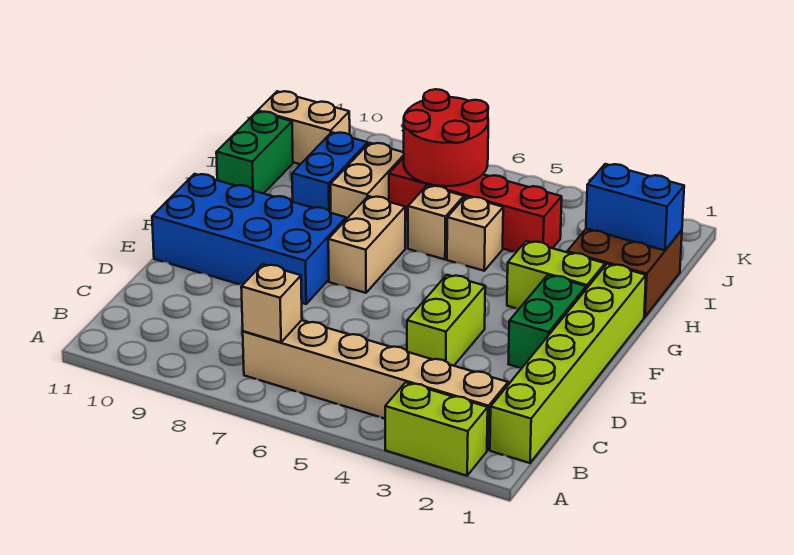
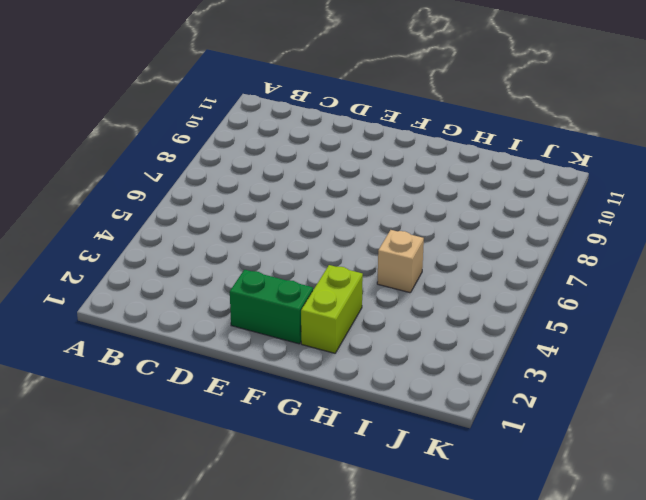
none -> lime brick A2:A3 level 1
none -> lime brick B1:G1 level 1
none -> tan brick B2:B7 level 1

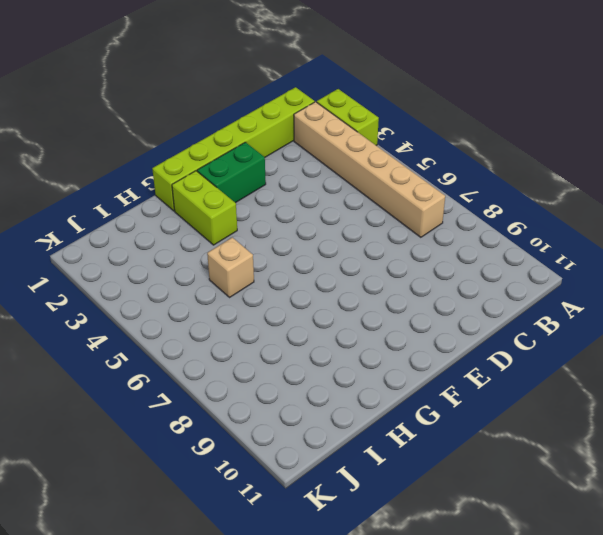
none -> lime brick D4:E4 level 1
none -> blue brick E8:F11 level 1
none -> tan brick F7:G7 level 1

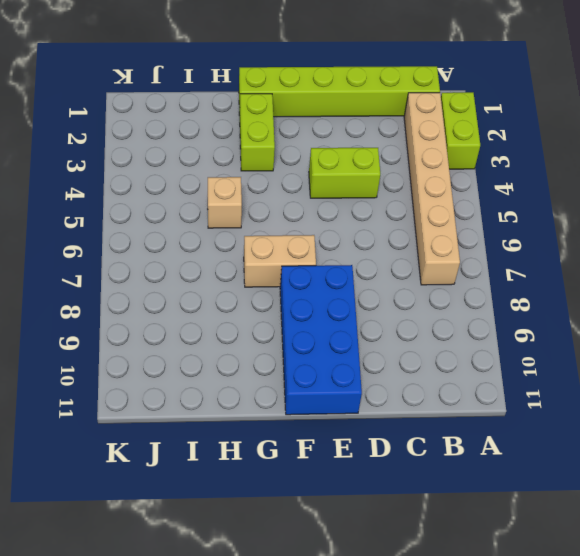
none -> green brick E2:F2 level 1
none -> brown brick H1:I2 level 1
none -> tan brick H6 level 1

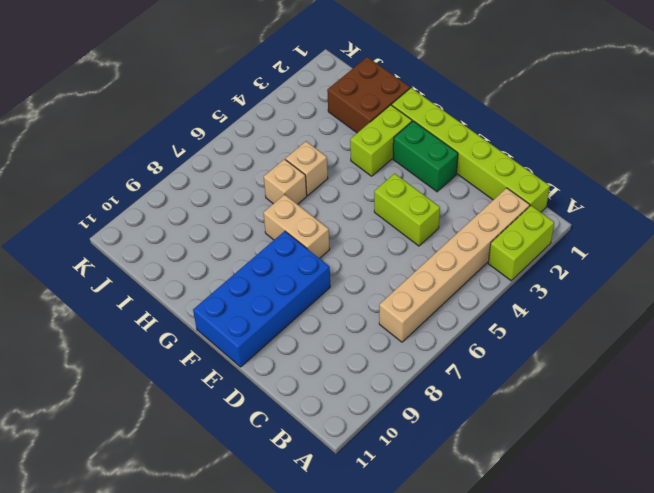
none -> tan brick H8:I8 level 1
none -> blue brick H9:I9 level 1
none -> green brick H11:I11 level 1

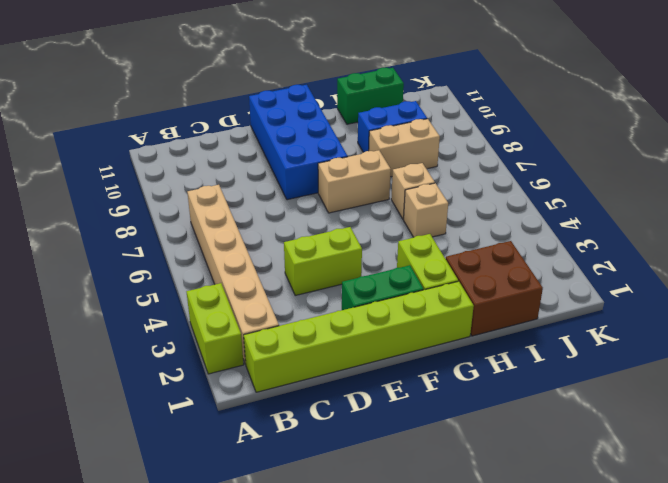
none -> red brick I4:I7 level 1
none -> tan brick J10:J11 level 1
none -> tan brick B7 level 2

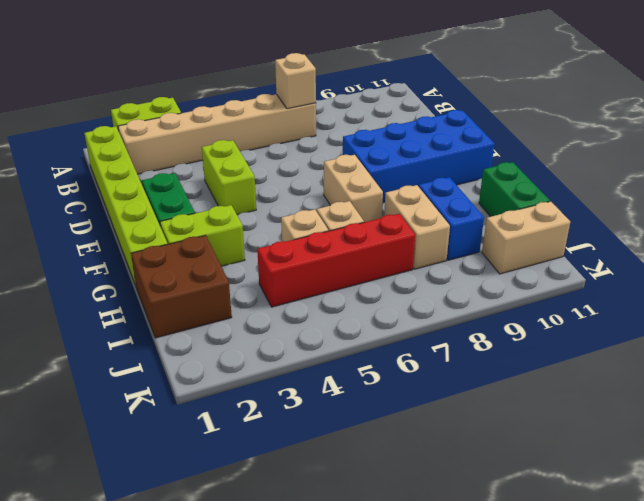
none -> blue brick I1:I2 level 2
none -> red round brick I6:J7 level 2

